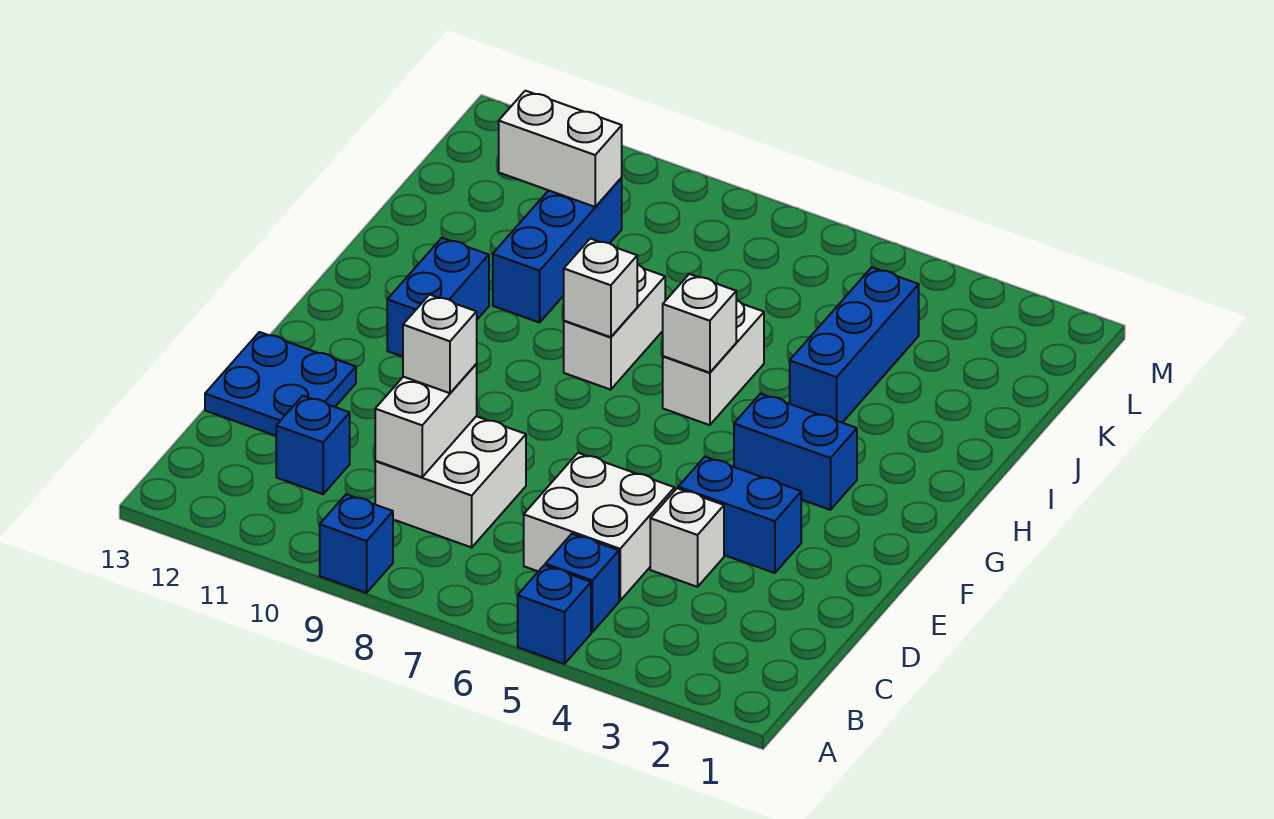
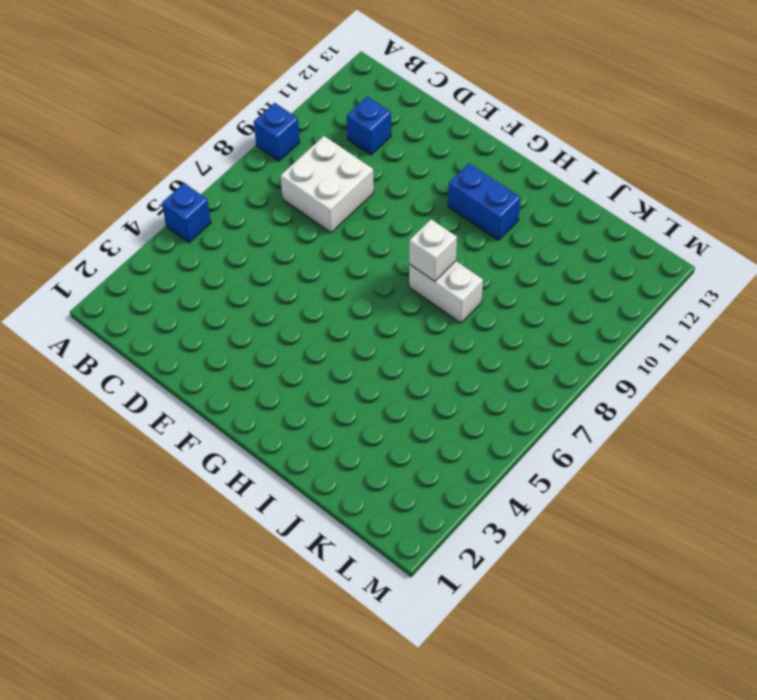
none -> blue brick B5 level 1
none -> white brick C5:D6 level 1
none -> white brick D4 level 1

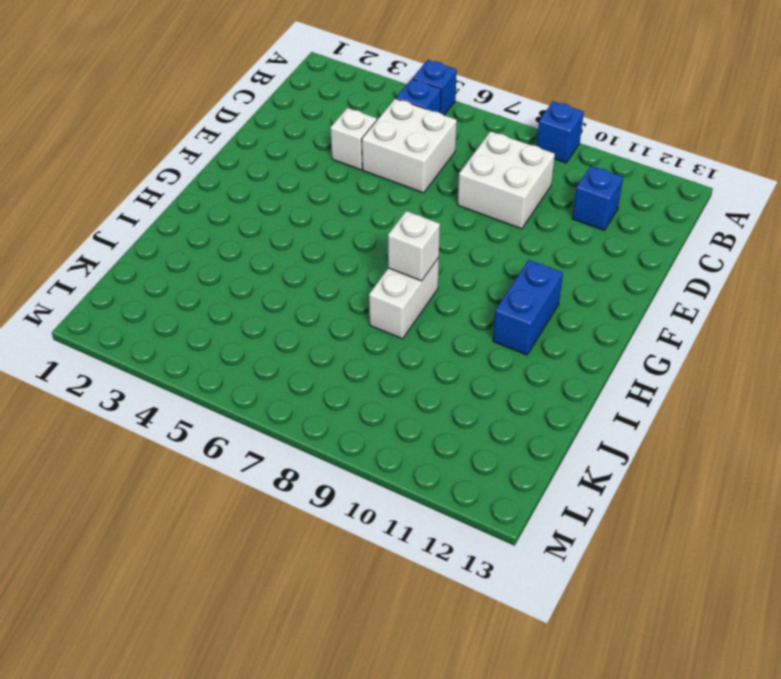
none -> blue plate D12:E13 level 1
none -> blue brick E3:E4 level 1
none -> blue brick G3:G4 level 1

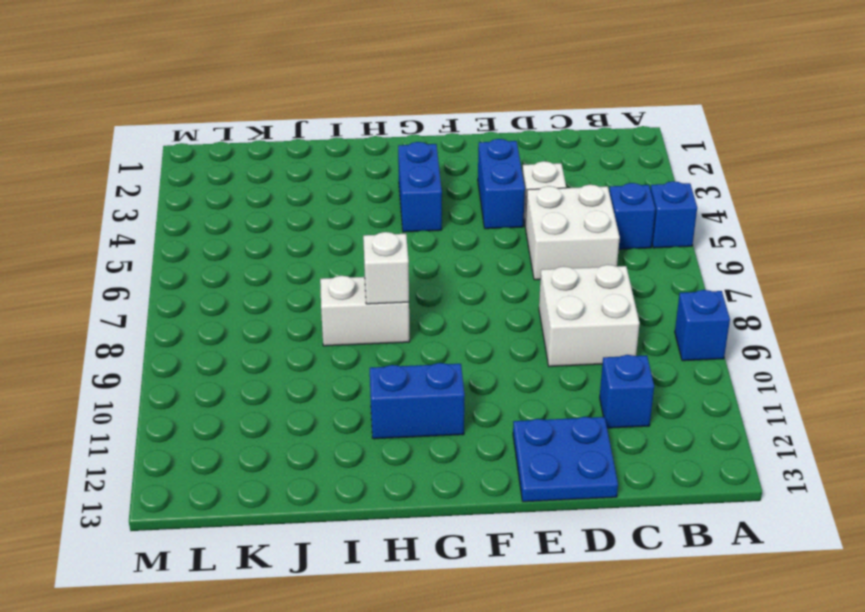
none -> white brick H6:I6 level 1
none -> blue brick I4:K4 level 1
none -> blue brick I10:K10 level 1

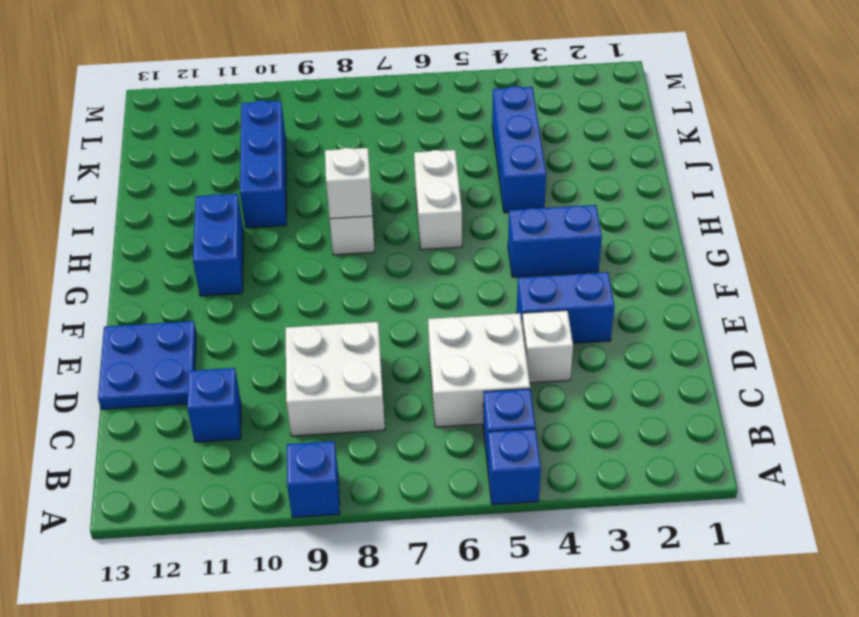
none -> white brick C9:D9 level 2
none -> white brick H6 level 2
none -> white brick K10:K11 level 2

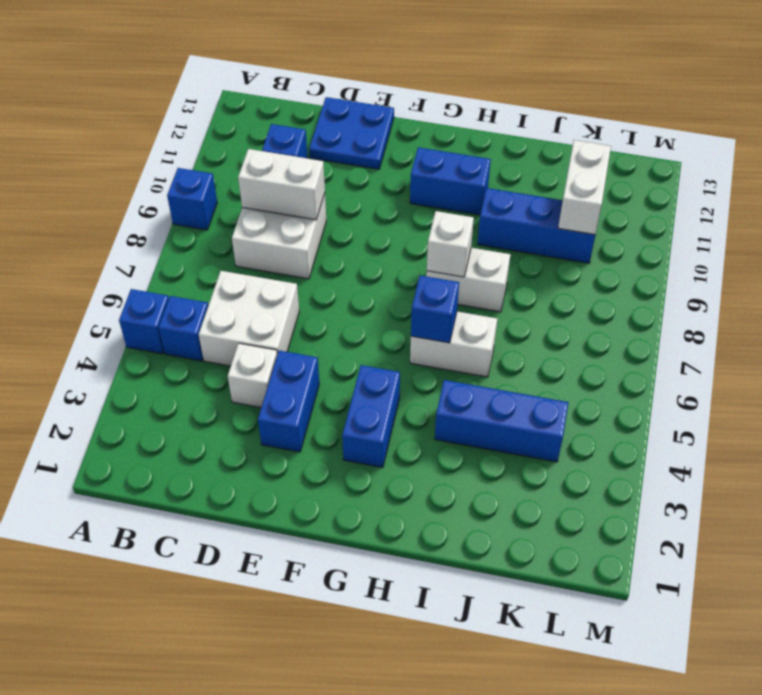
blue brick H6 level 2 -> white brick H6 level 2
none -> white brick D9 level 3

